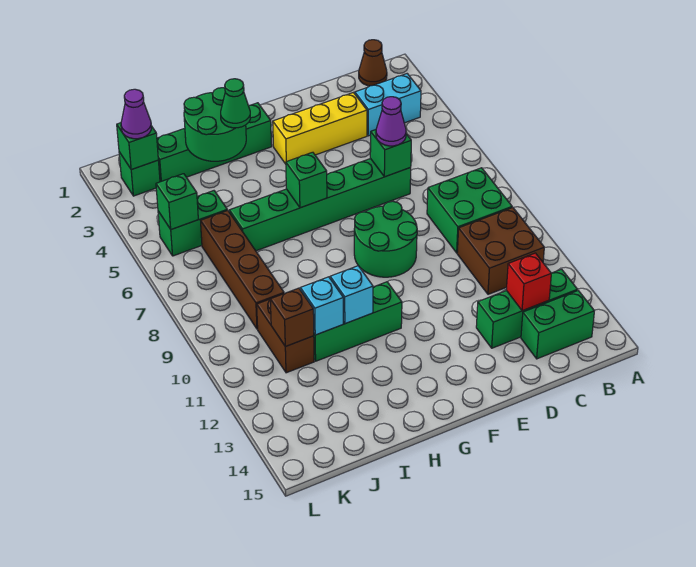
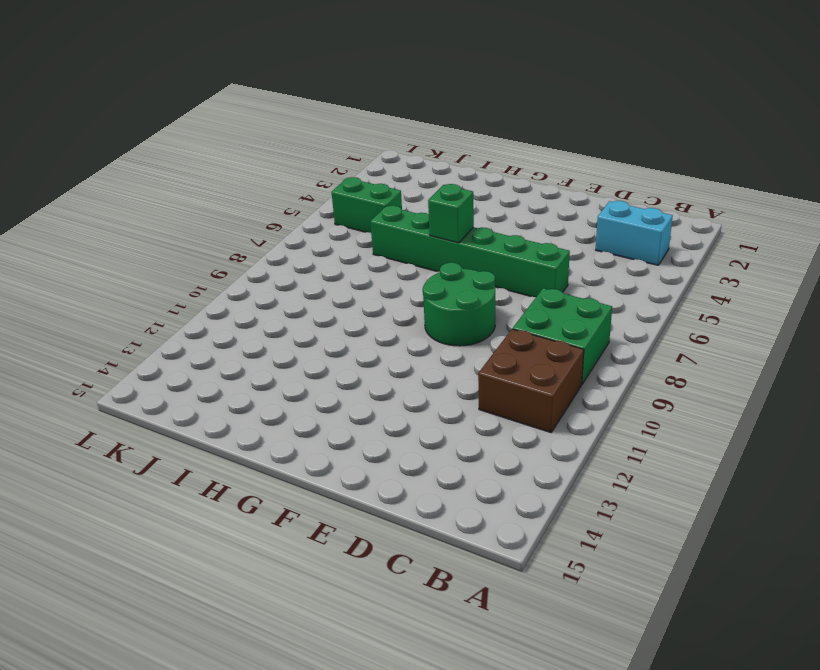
none -> brown cone B1 level 1
none -> green brick B13:D13 level 1
none -> green brick B14:C14 level 1

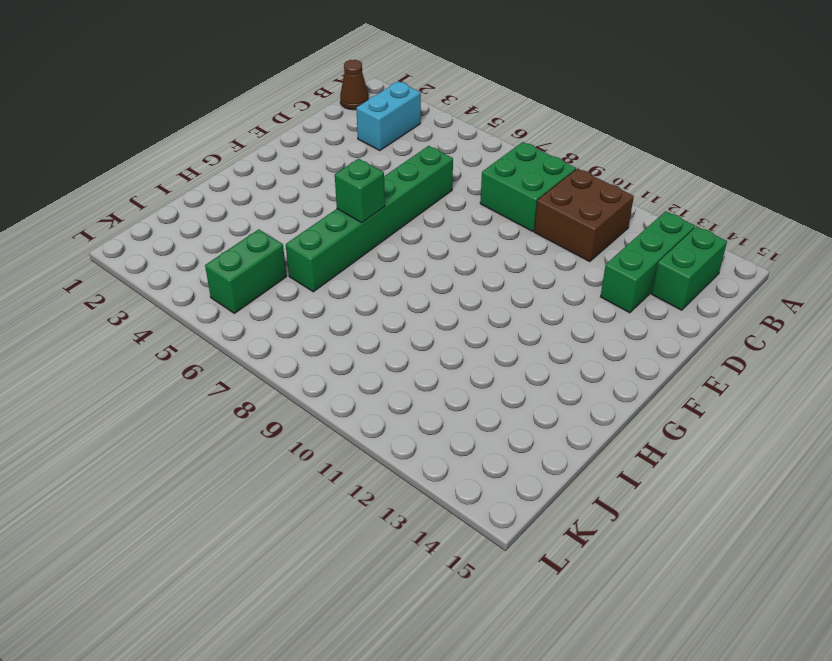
none -> yellow brick D3:F3 level 1
none -> green round brick E8:F9 level 1
none -> green brick G2:J2 level 1

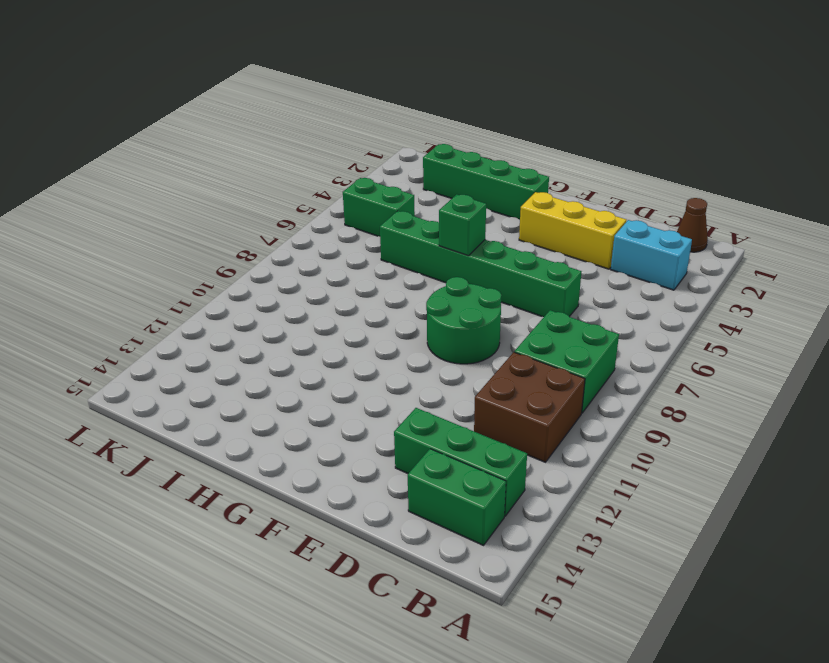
none -> green brick G11:I11 level 1
none -> brown brick J6:J9 level 1
none -> brown brick J10:J11 level 1

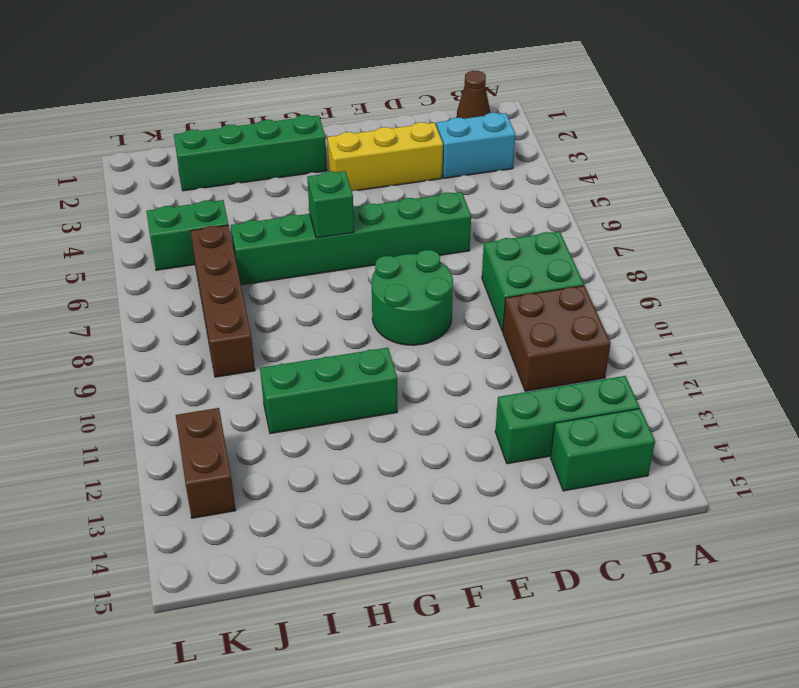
brown brick K12:K13 level 1 -> brown brick J10:J11 level 1
none -> green brick K2 level 1
none -> red brick C13 level 2
none -> green brick D6 level 2

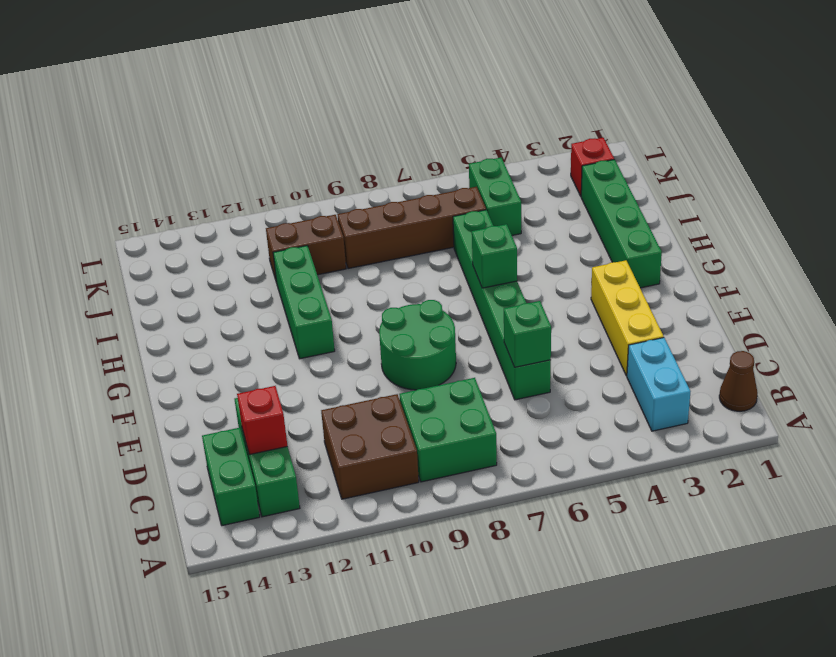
red brick K2 level 1 -> green brick K2 level 1
none -> green round brick H2:I3 level 2
none -> cyan brick H11 level 2
none -> cyan brick I11 level 2

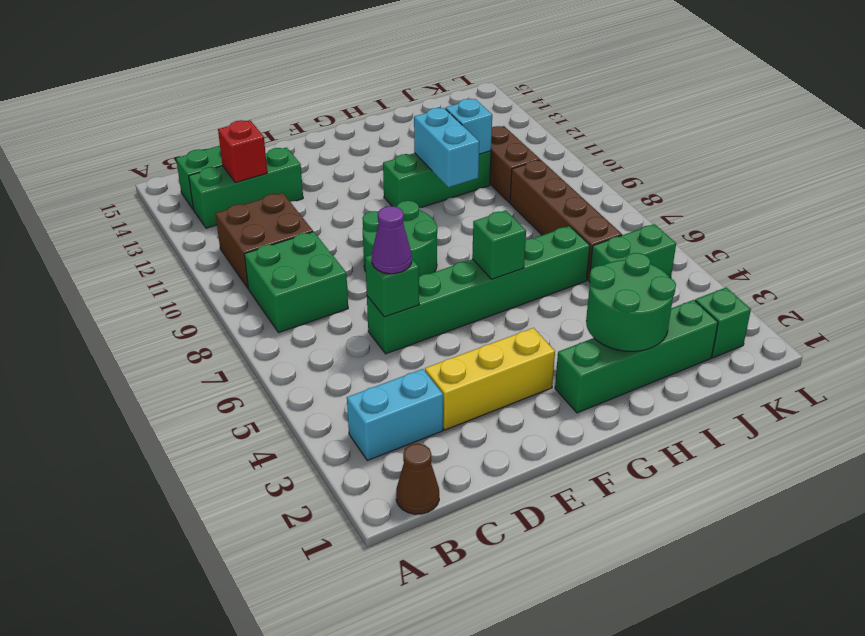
cyan brick H10:H11 level 2 -> cyan brick H11 level 2
none -> brown brick J11 level 2
none -> green brick K2 level 2
none -> green brick K5 level 2

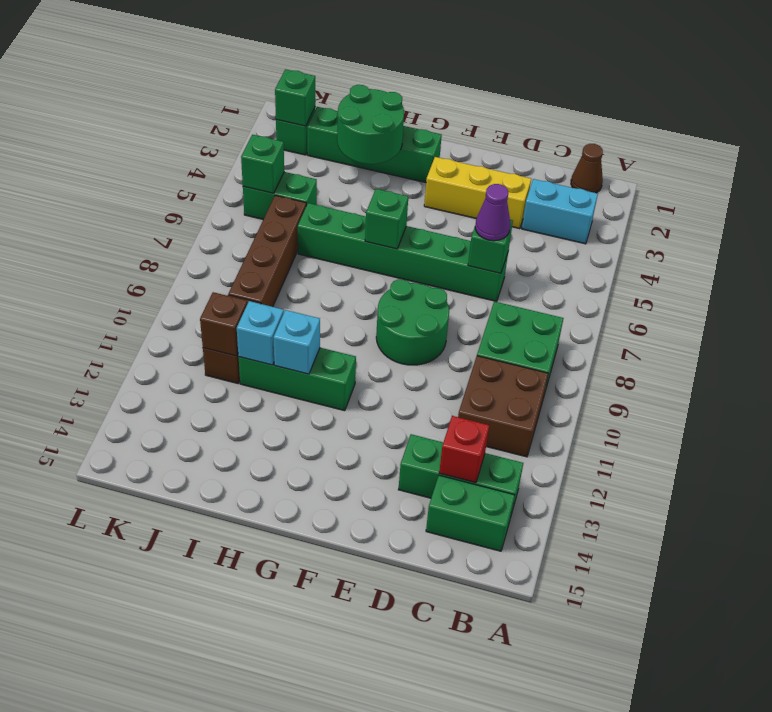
none -> green cone H3 level 3
none -> purple cone K2 level 3

